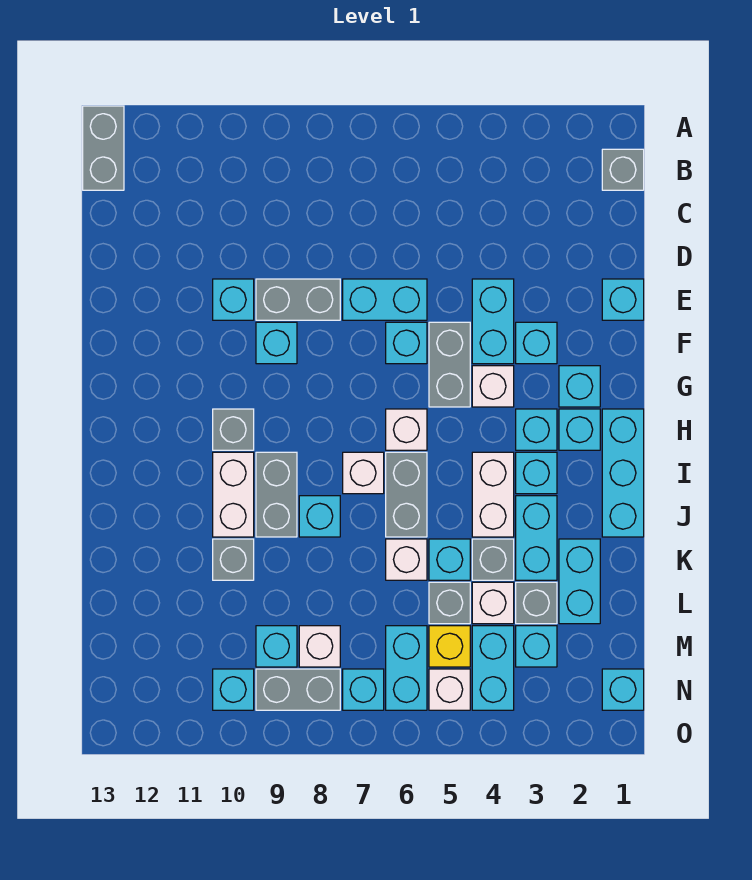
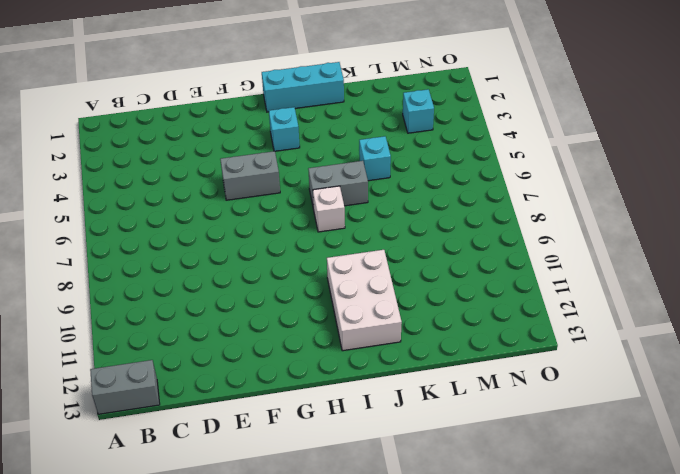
white brick I10:J12 level 1 -> white brick I10:J10 level 1
none -> grey brick B1 level 1
none -> cyan brick E1 level 1
none -> cyan brick E4:F4 level 1
none -> cyan brick E6:E7 level 1

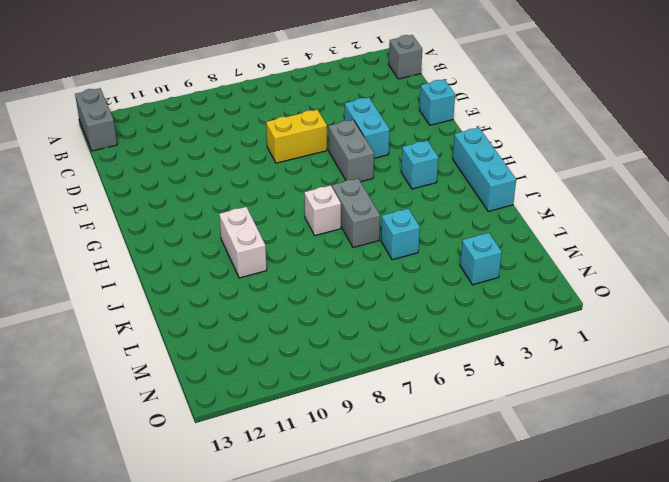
yellow brick E6:E7 level 1 -> cyan brick E6:E7 level 1
none -> grey brick E8:E9 level 1
none -> cyan brick E10 level 1
none -> cyan brick F3 level 1
none -> cyan brick F6 level 1

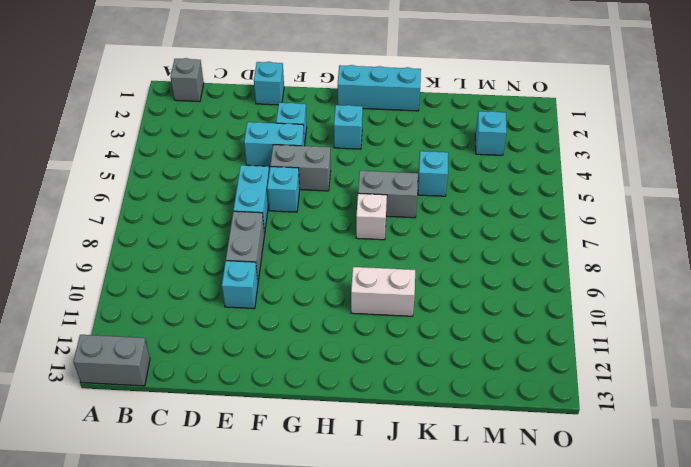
none -> cyan brick F9 level 1
none -> cyan brick G2 level 1
none -> white brick G4 level 1
none -> cyan brick H2 level 1

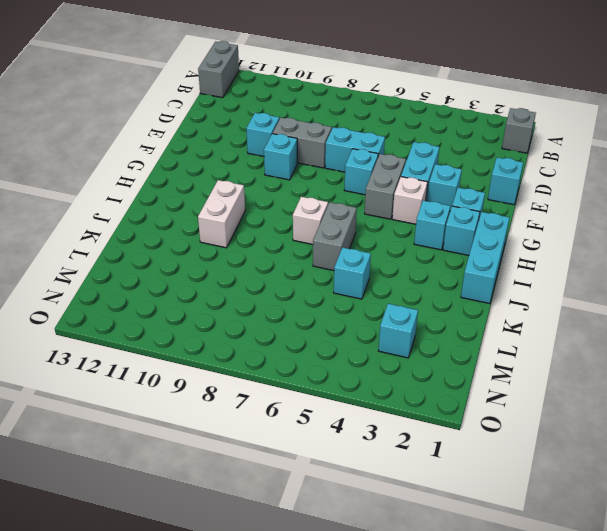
none -> white brick H6 level 1
none -> grey brick H10 level 1
none -> cyan brick I3 level 1
none -> white brick I4:J4 level 1

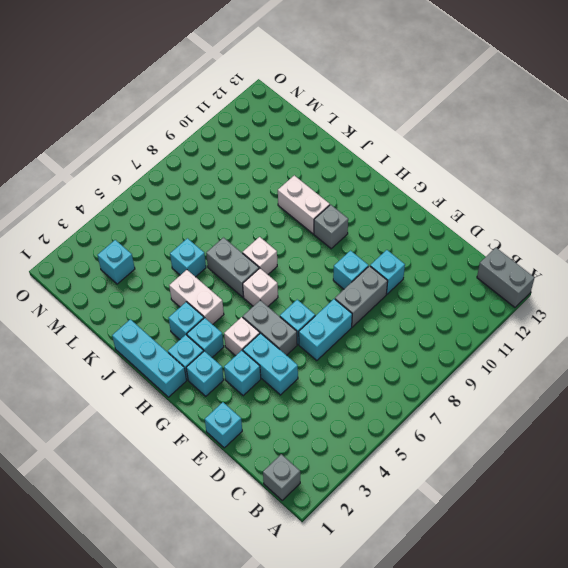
none -> grey brick I9:J9 level 1
none -> cyan brick J3:K3 level 1
none -> cyan brick J8 level 1
none -> cyan brick K2:L2 level 1

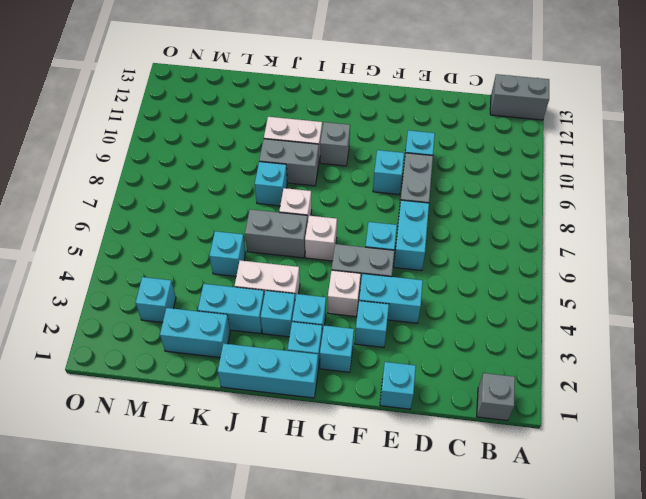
none -> grey brick K4 level 1
none -> white brick K6 level 1
none -> grey brick K10 level 1
none -> grey brick L3 level 1

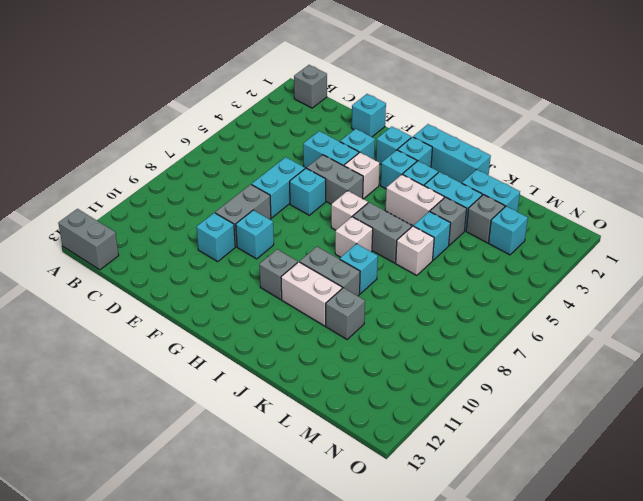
none -> white brick L4 level 1
none -> grey brick L5 level 1
none -> cyan brick M4:N4 level 1
none -> yellow brick M5 level 1

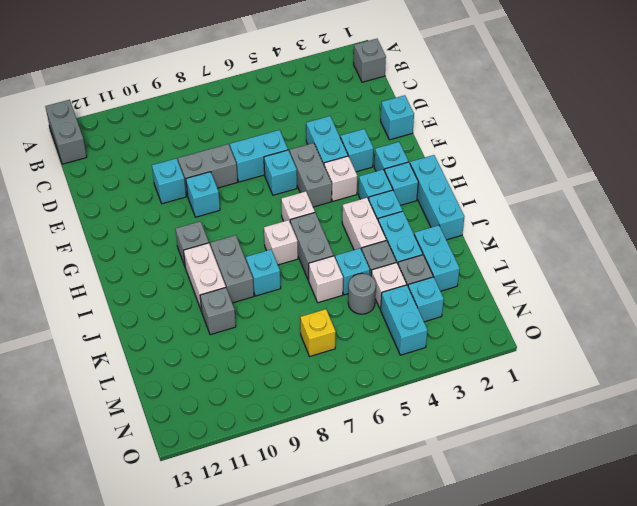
grey round brick L5 level 1 -> grey brick L5 level 1
yellow brick M7 level 1 -> yellow brick M5 level 1
none -> cyan brick M6:N6 level 1
none -> white brick M8 level 1
none -> cyan brick M9 level 1
none -> cyan brick N1 level 1

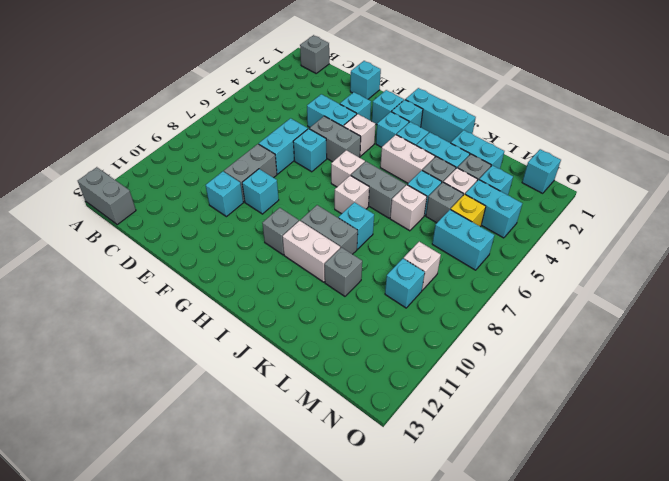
none -> white brick N5 level 1
none -> cyan brick N7 level 1
none -> grey brick N8:N9 level 1
none -> cyan brick N10 level 1

